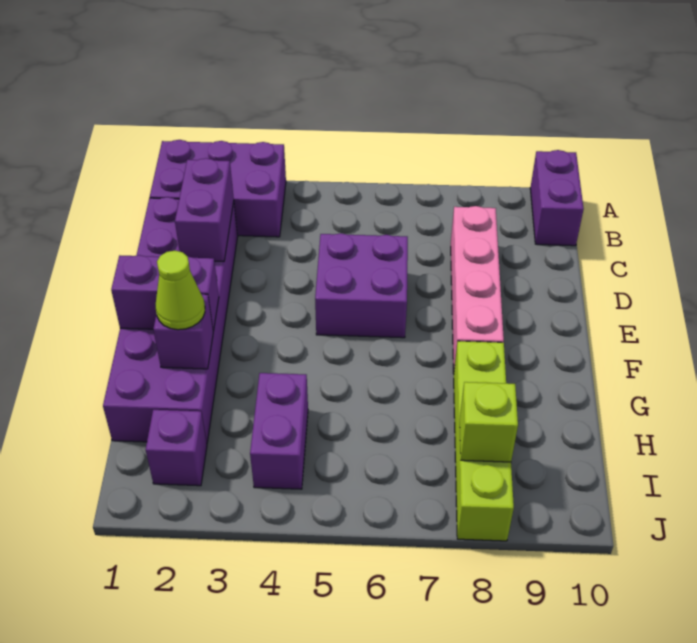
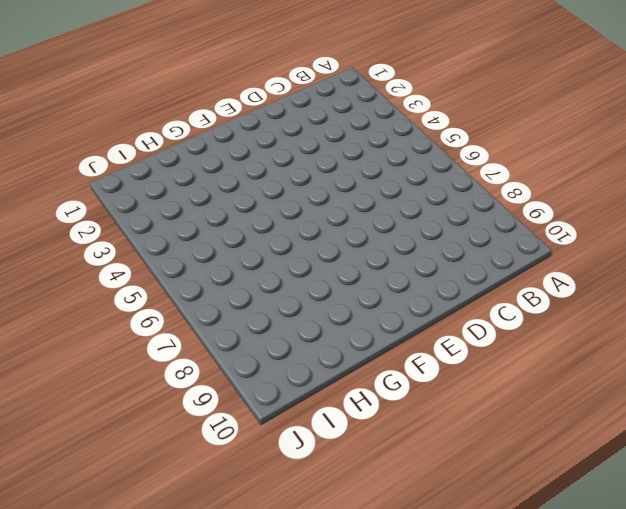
none -> purple brick A1:B3 level 1
none -> purple brick A10:B10 level 1
none -> purple brick C1:H2 level 1

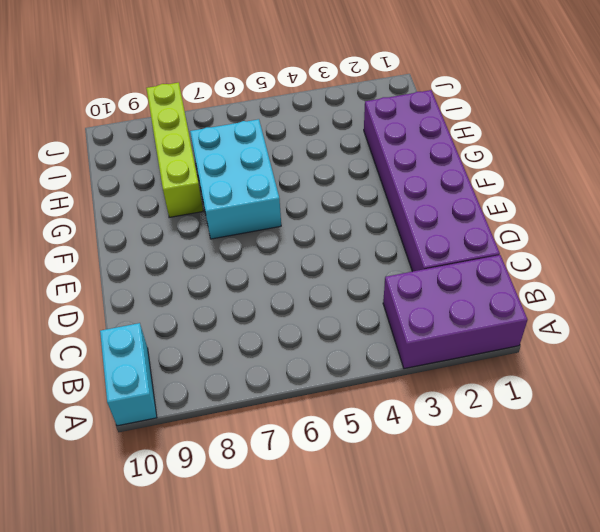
cyan brick A10:B10 level 1 -> purple brick A10:B10 level 1
cyan brick F6:H7 level 1 -> none
none -> pink brick C8:F8 level 1
none -> purple brick D5:E6 level 1
none -> purple brick H4:I4 level 1

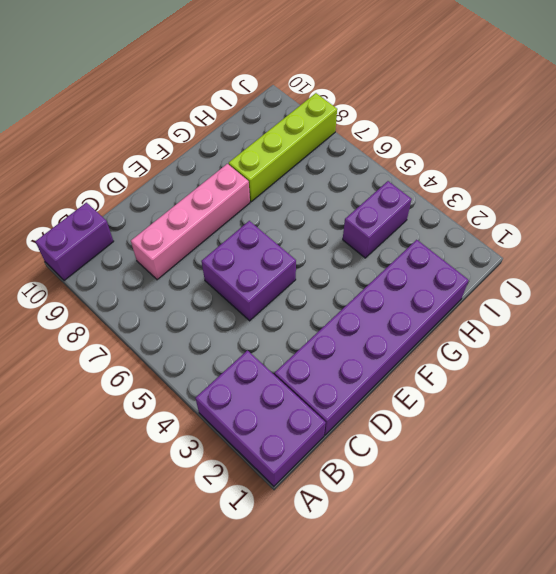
none -> purple brick I2 level 1
none -> purple brick C2:D2 level 2
none -> purple brick F1:F2 level 2

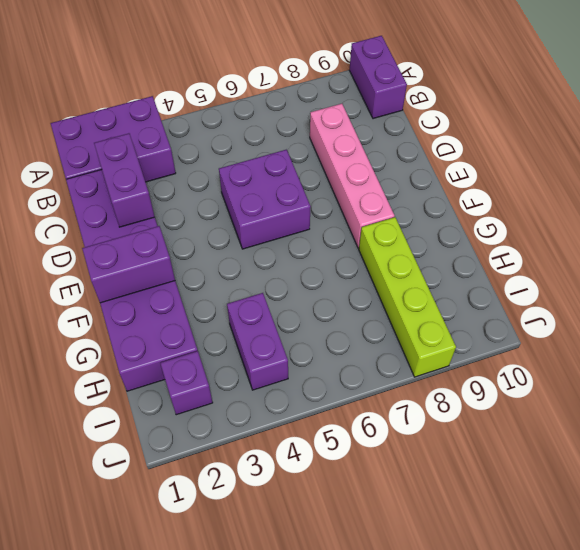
none -> purple brick G2 level 2
none -> lime brick I8 level 2
none -> lime cone G2 level 3

